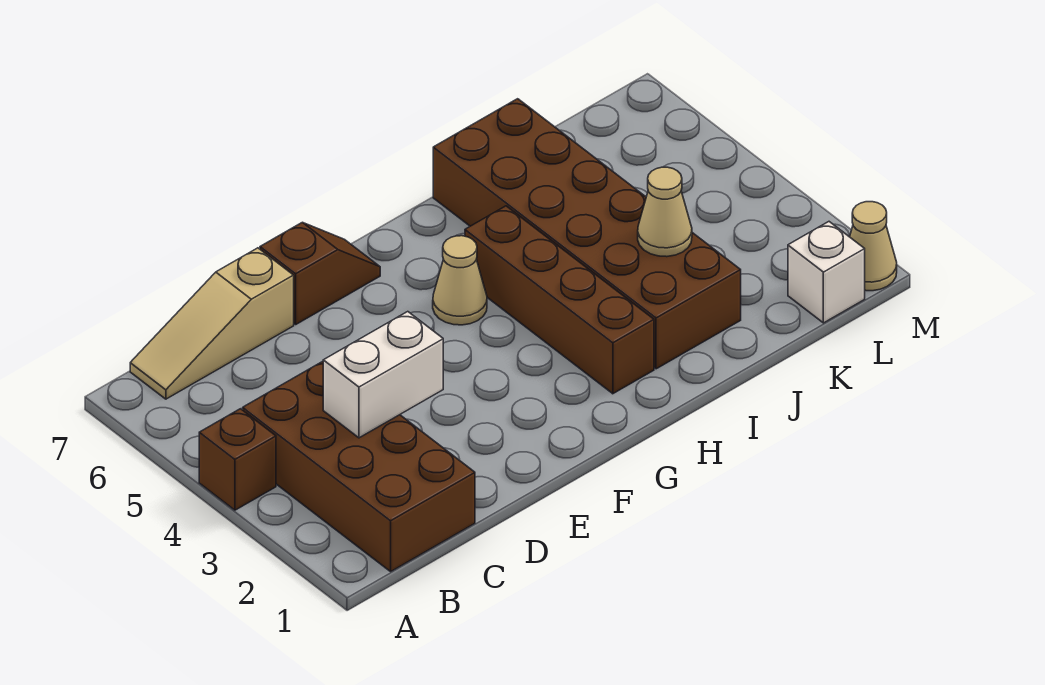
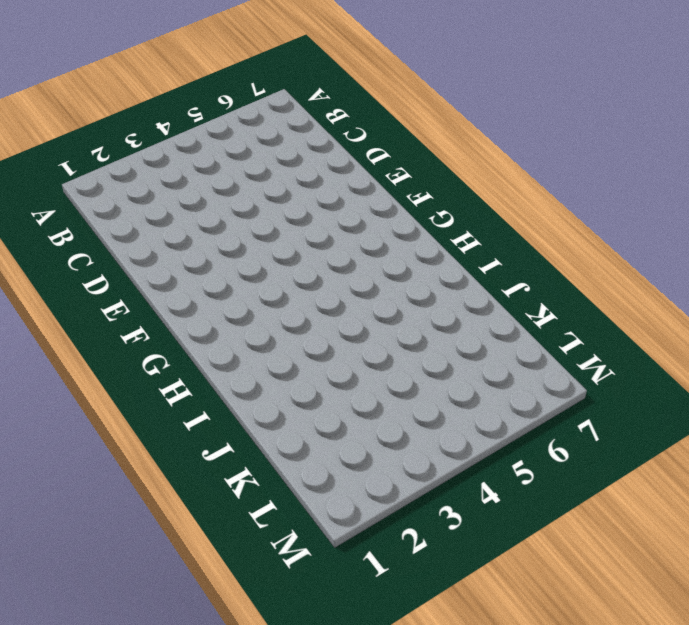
none -> brown brick A4 level 1
none -> brown brick B1:C4 level 1

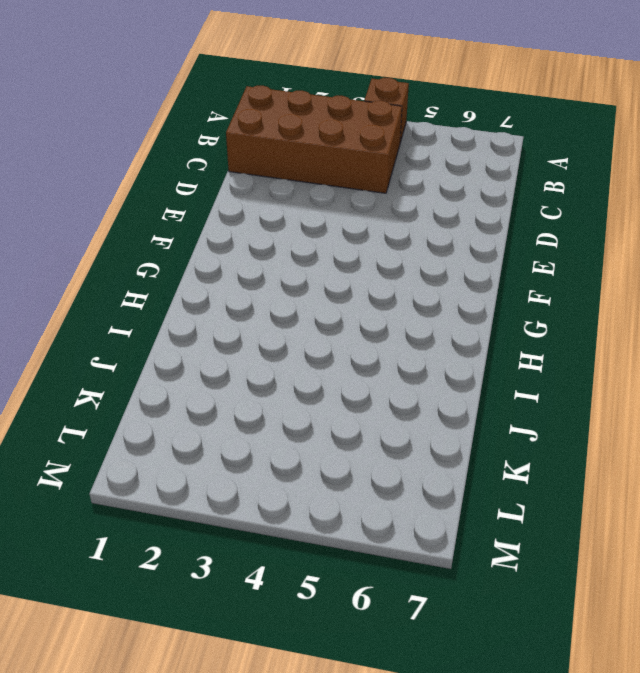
none -> tan slope B7:D7 level 1 top D
none -> brown slope E7:F7 level 1 top E

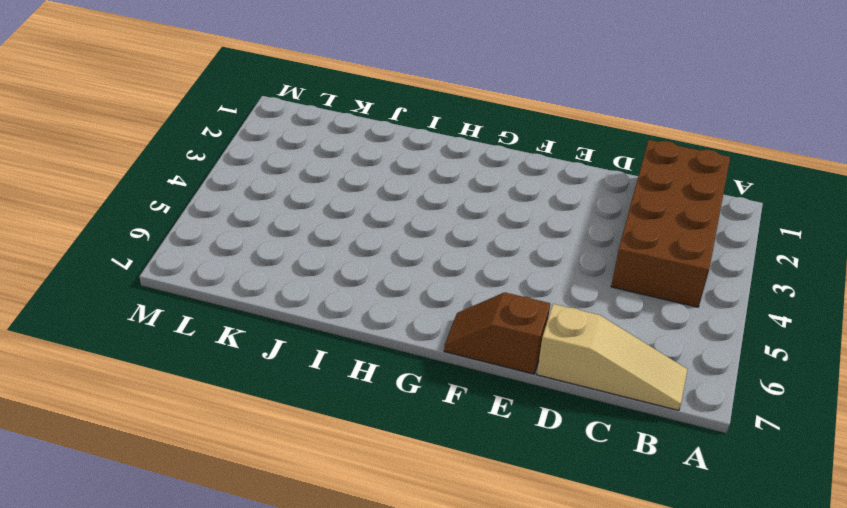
none -> brown brick A4 level 1
none -> tan cone G5 level 1

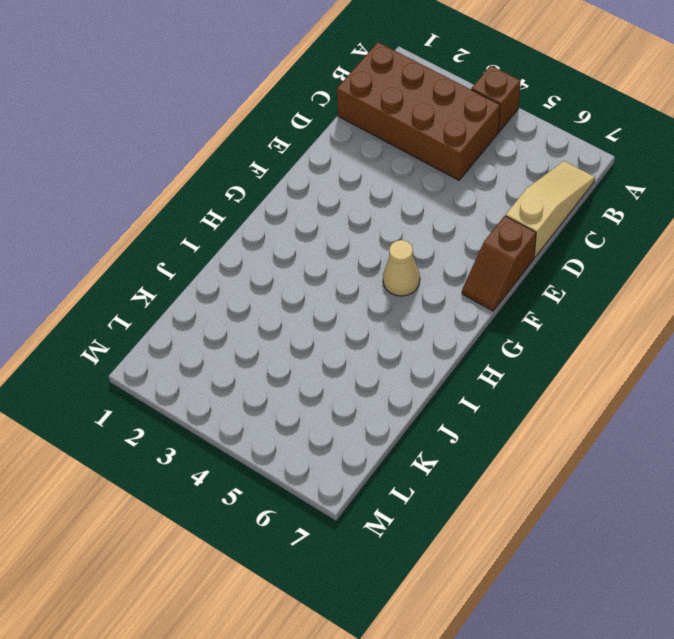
none -> brown brick H2:H5 level 1
none -> brown brick I2:J7 level 1

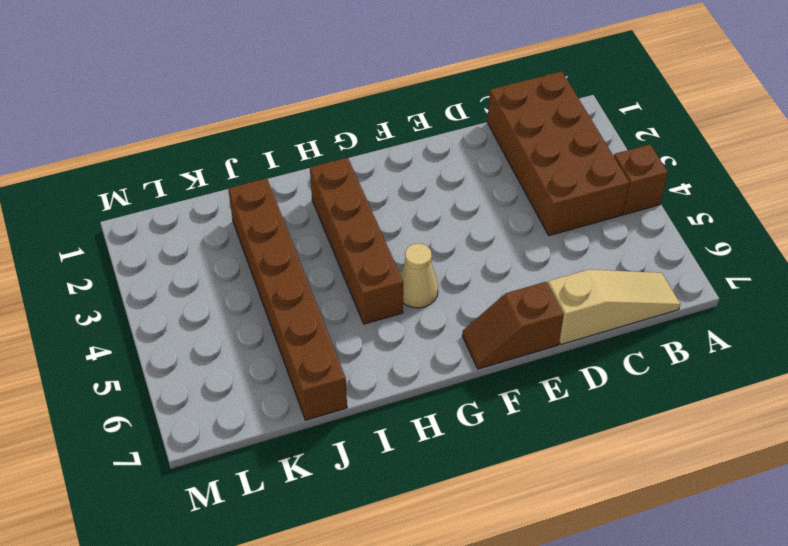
brown brick J2:J7 level 1 -> brown brick I2:J7 level 1
none -> white brick L1 level 1
none -> tan cone M1 level 1

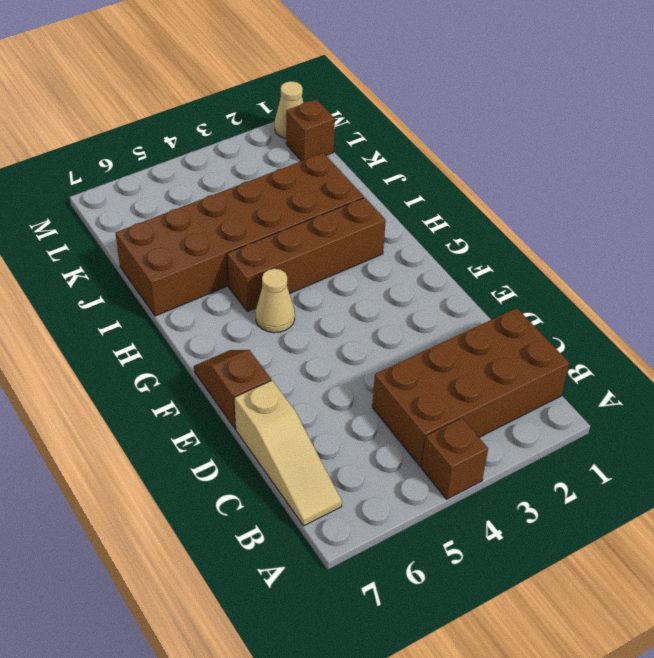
brown brick L1 level 1 -> white brick L1 level 1
none -> white brick C3:D3 level 2
none -> tan cone J3 level 2

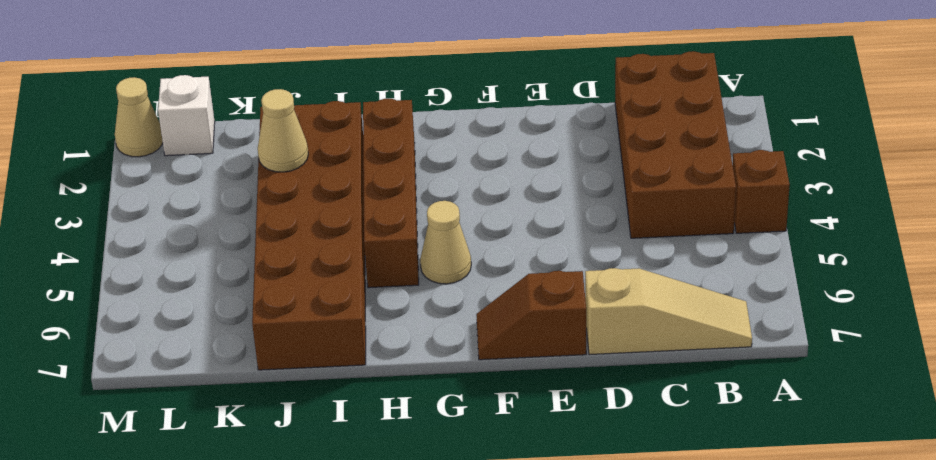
none -> white brick C3:D3 level 2

